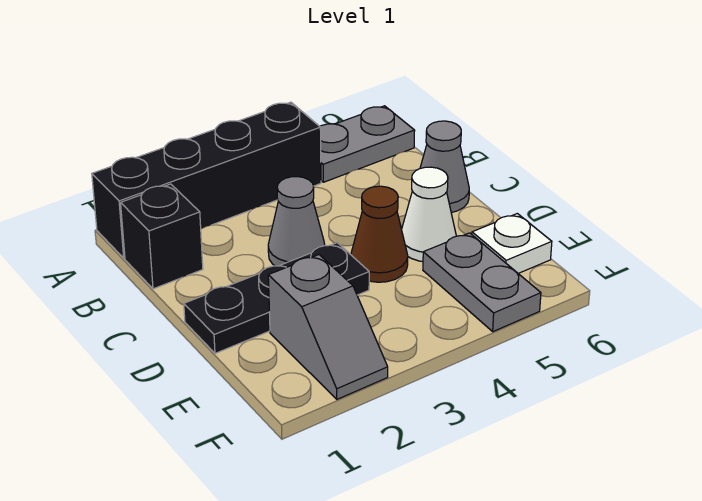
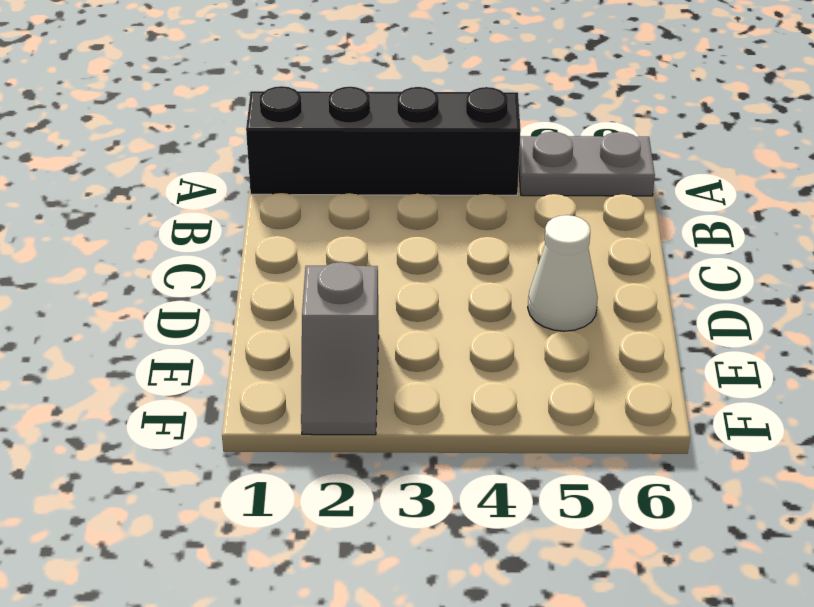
none -> black brick B1 level 1
none -> grey cone C3 level 1

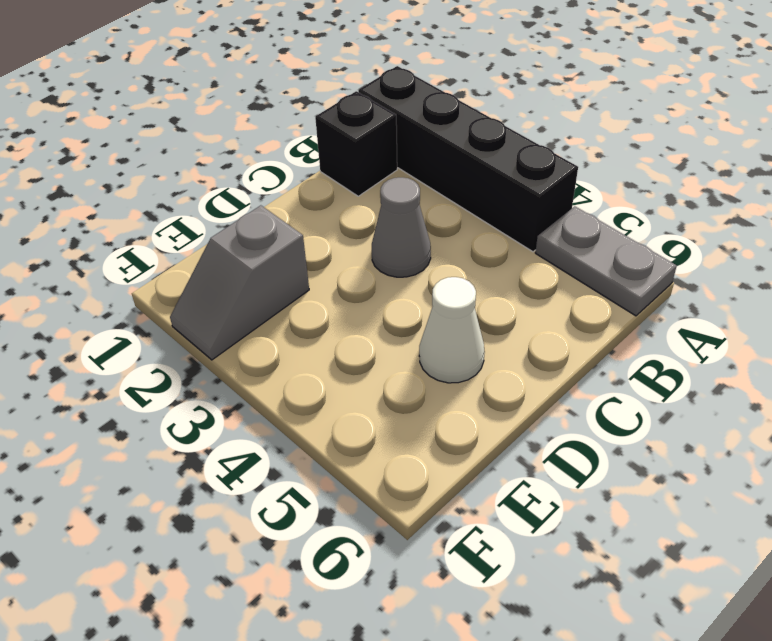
none -> grey cone C6 level 1
none -> black plate D1:D3 level 1

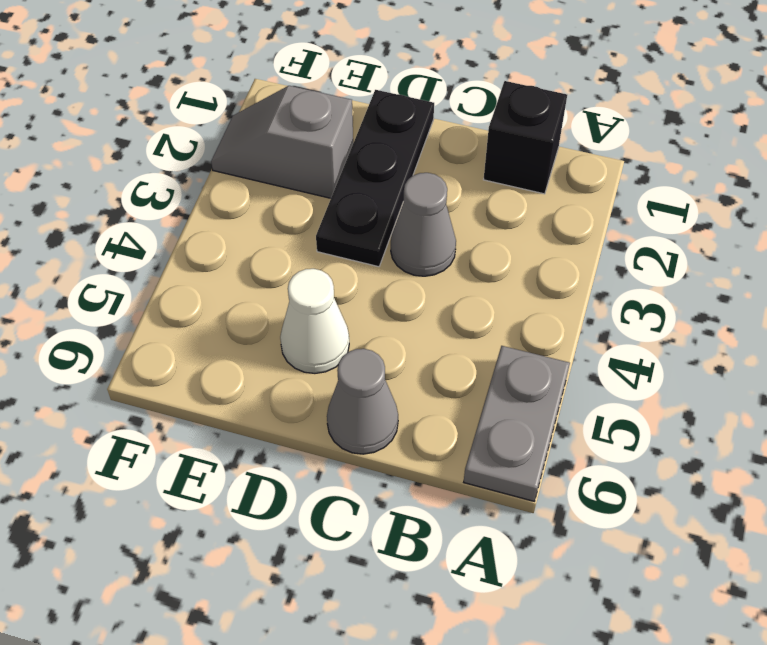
none -> black brick A1:A4 level 1
none -> brown cone D4 level 1

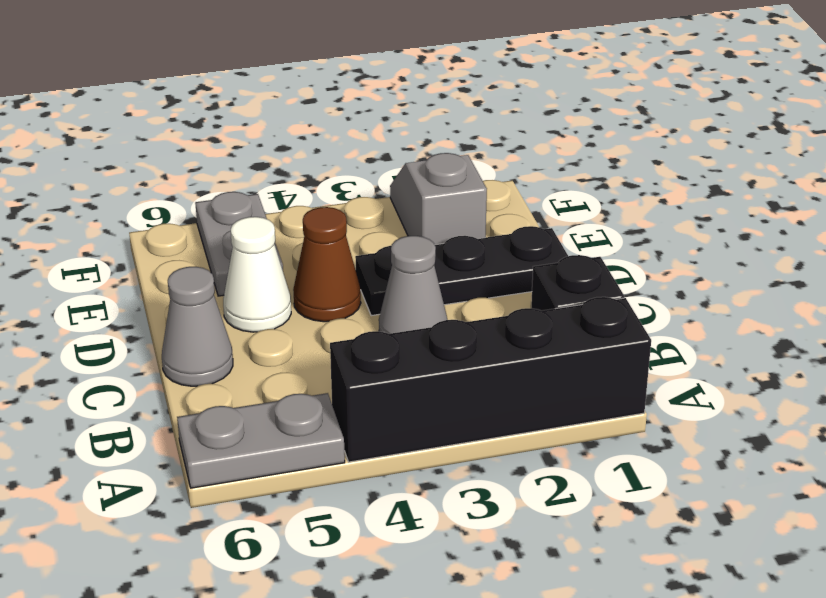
none -> white plate E6 level 1

